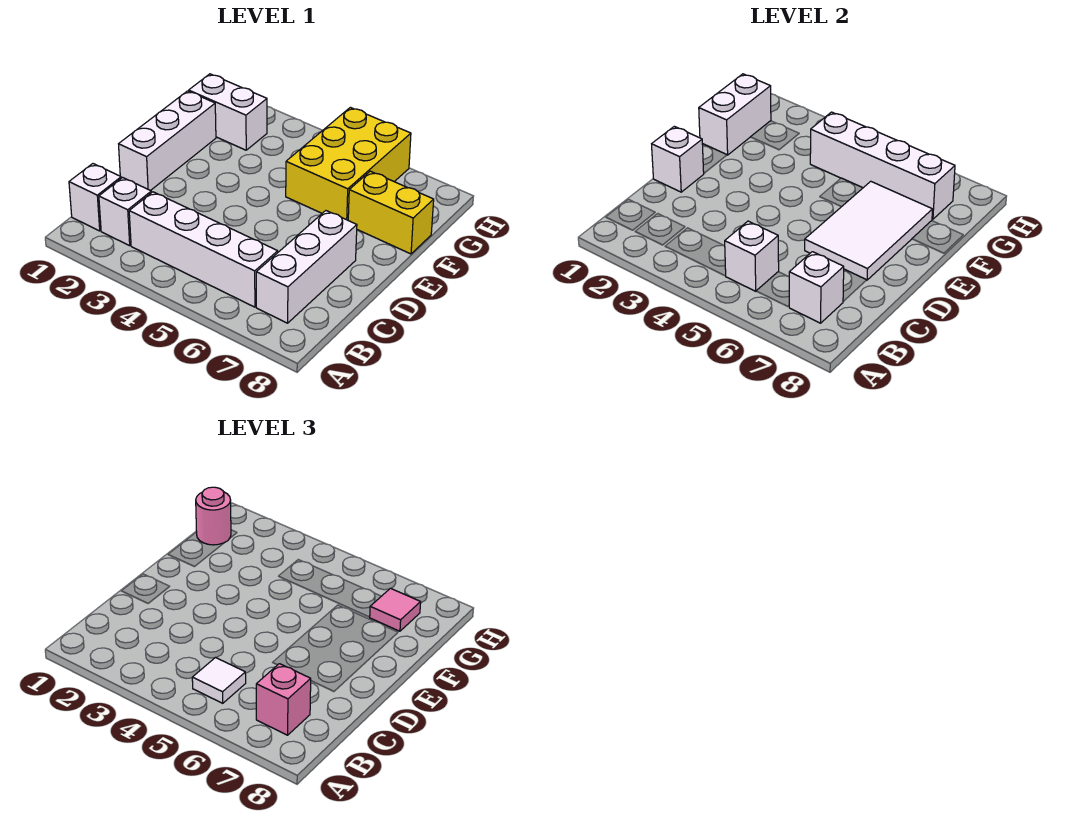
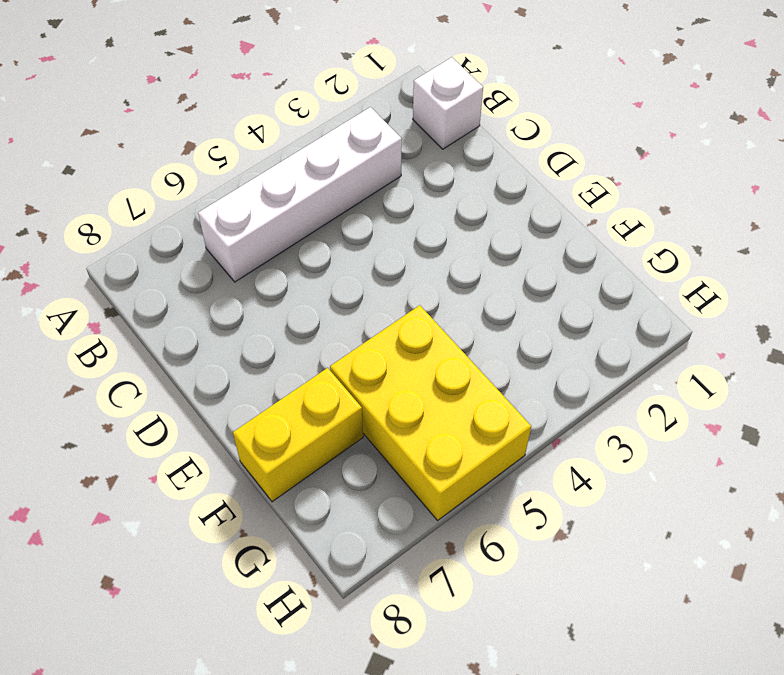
none -> white brick B2 level 1
none -> white brick B7:D7 level 1
none -> white brick D1:F1 level 1

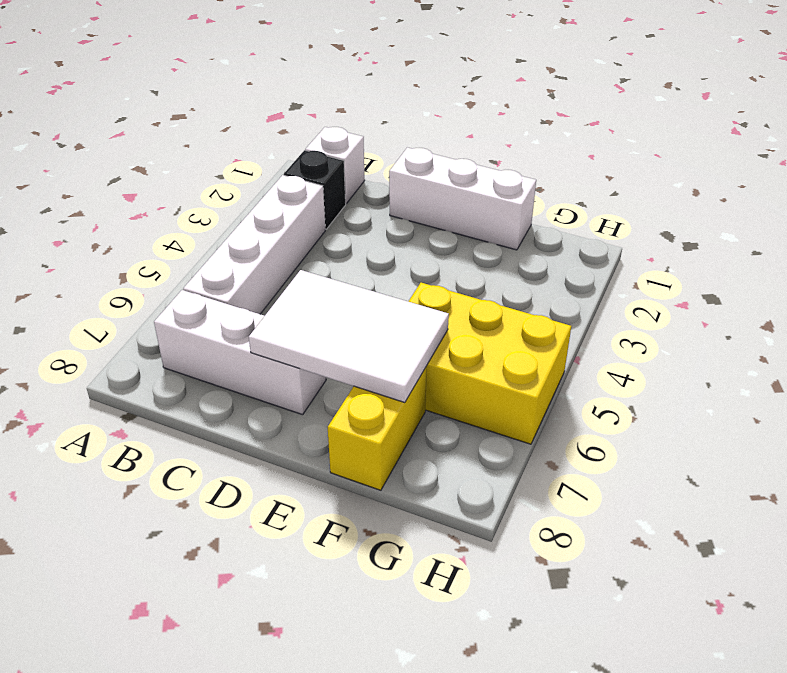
black brick B2 level 1 -> white brick B2 level 1
none -> white brick G1:G2 level 1
none -> white brick B5 level 2
none -> white brick B7 level 2

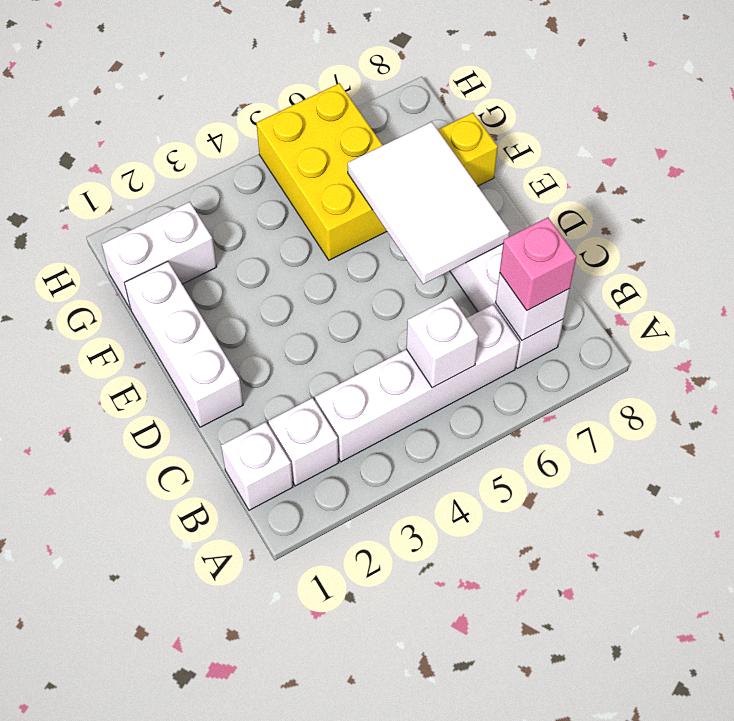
none -> white brick D1 level 2
none -> white brick F1:G1 level 2
none -> white brick G4:G7 level 2

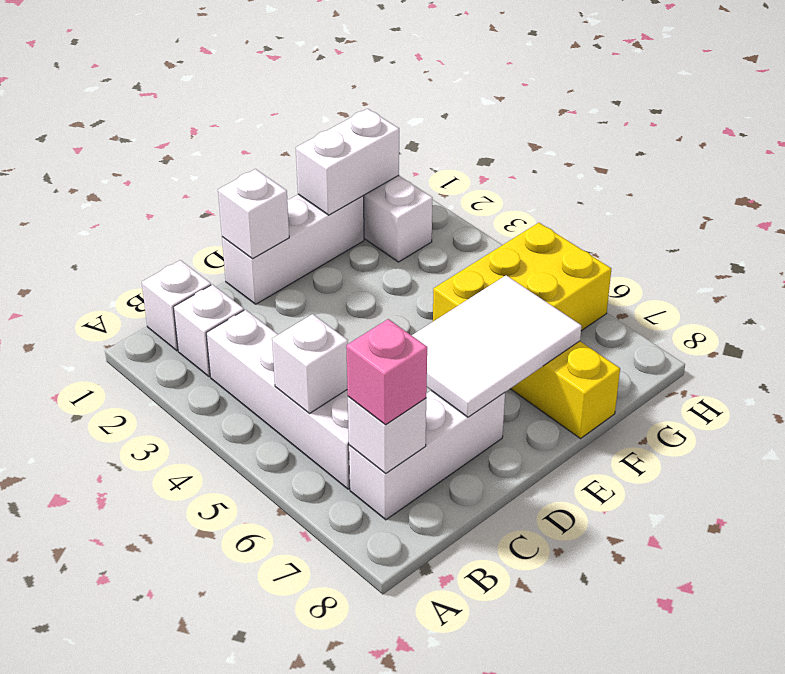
none -> white brick G4:G7 level 2
none -> white tile B5 level 3
none -> pink round brick G1 level 3

